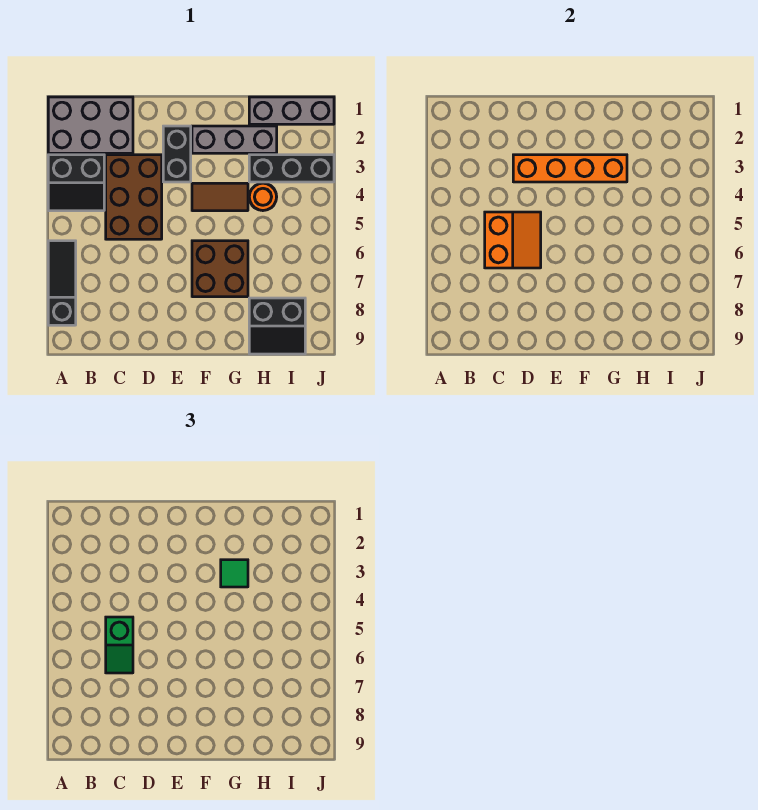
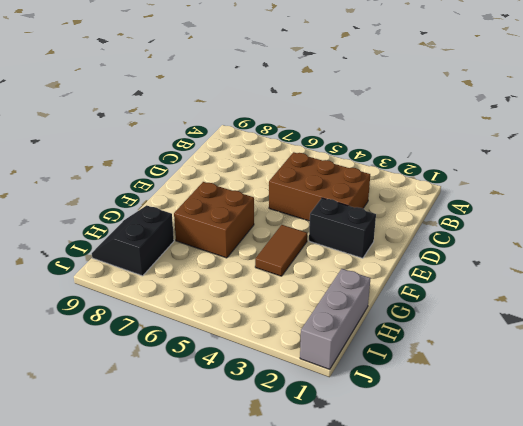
none -> grey brick A1:C2 level 1
none -> black slope A3:B4 level 1 top 3
none -> black slope A6:A8 level 1 top 8

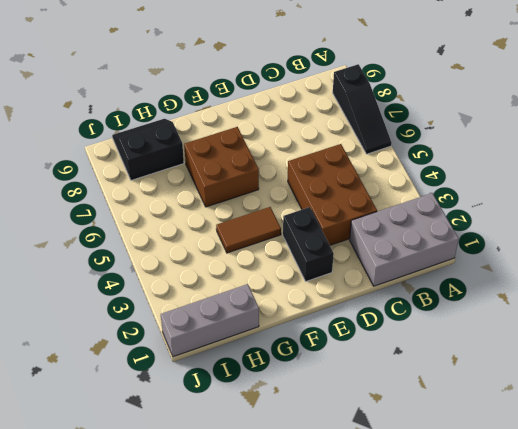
none -> black slope A3:B4 level 1 top 3
none -> grey brick F2:H2 level 1
none -> black brick H3:J3 level 1

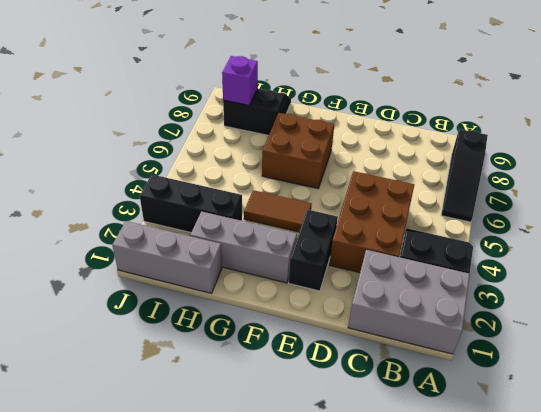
purple brick I8 level 2 -> none
none -> orange round brick H4 level 1
none -> orange slope C5:D6 level 2 top C
none -> orange brick D3:G3 level 2

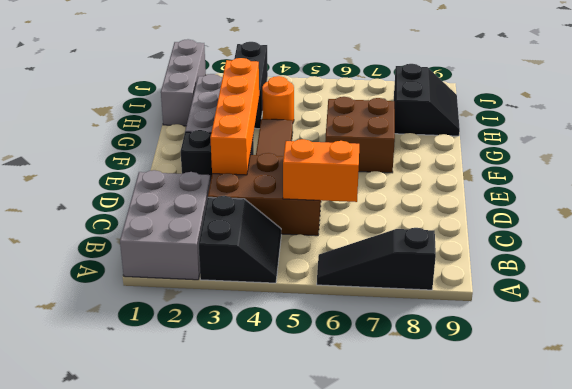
none -> green slope C5:C6 level 3 top 5
none -> green tile G3 level 3

